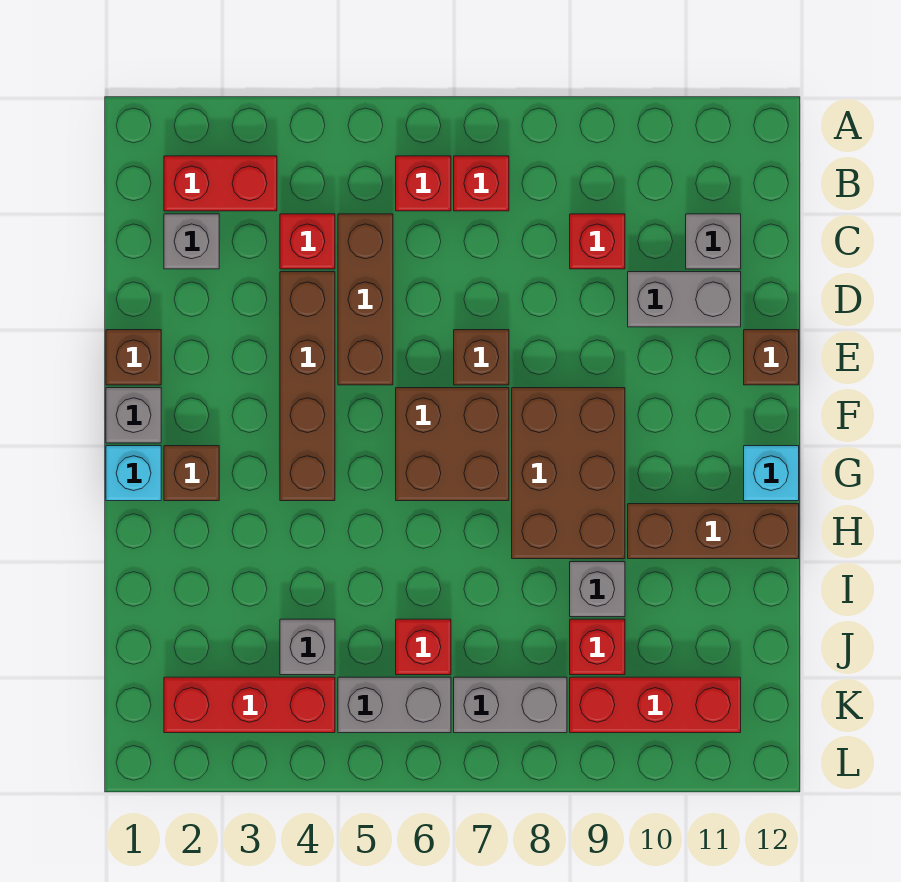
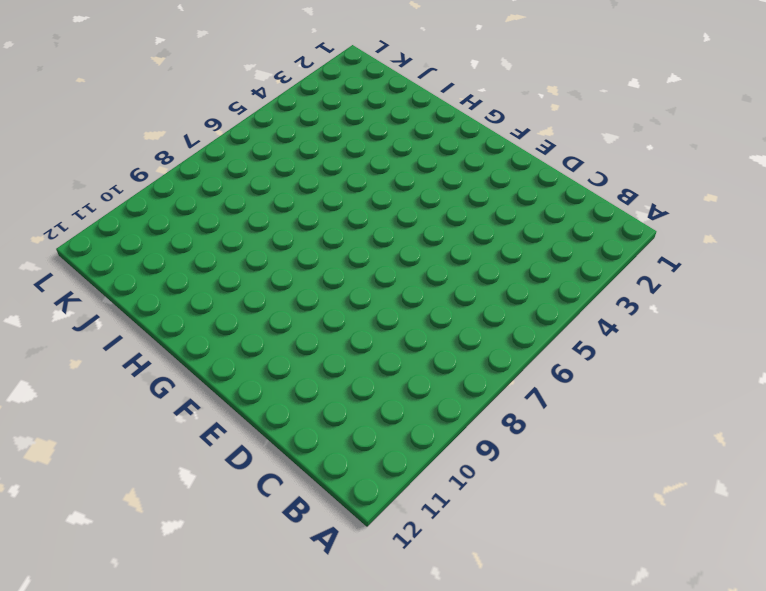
none -> red brick B2:B3 level 1
none -> red brick B6 level 1
none -> red brick B7 level 1

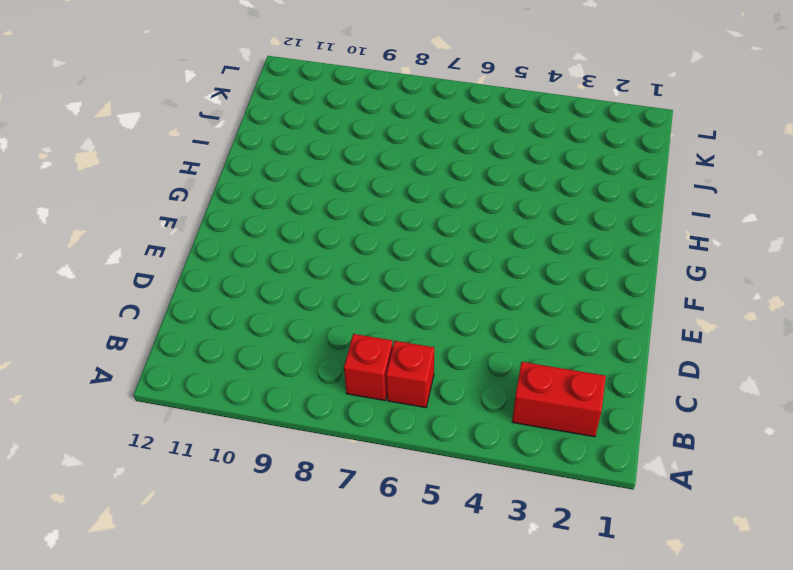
none -> grey brick C2 level 1
none -> red brick C4 level 1
none -> brown brick C5:E5 level 1

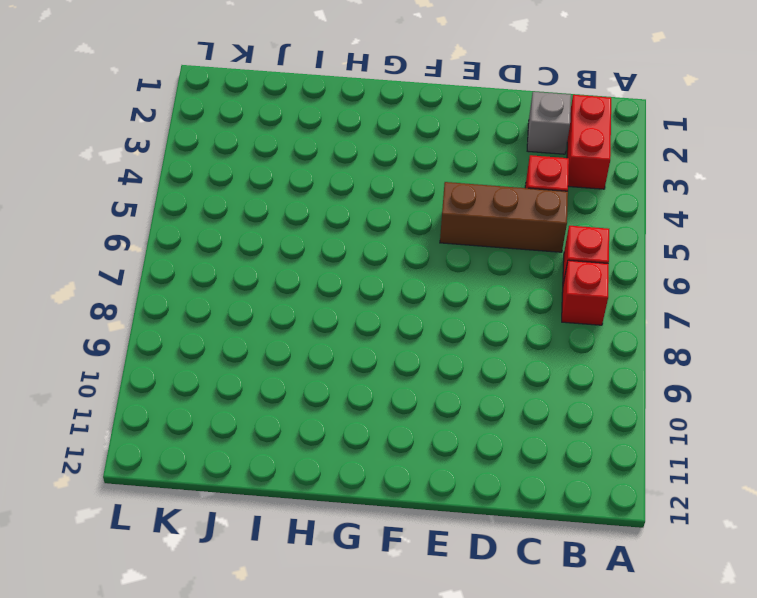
none -> red brick C9 level 1
none -> grey brick C11 level 1
none -> brown brick D4:G4 level 1

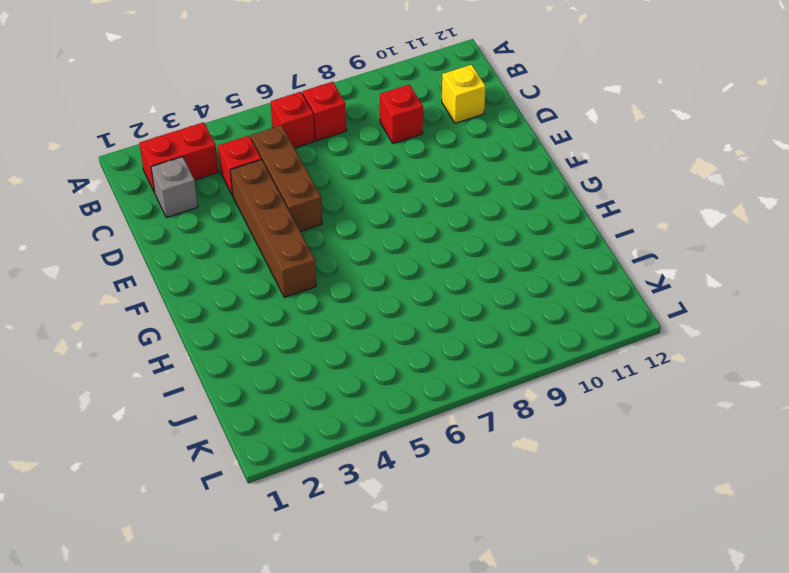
yellow brick C11 level 1 -> grey brick C11 level 1
none -> grey brick D10:D11 level 1
none -> brown brick E1 level 1
none -> brown brick E7 level 1

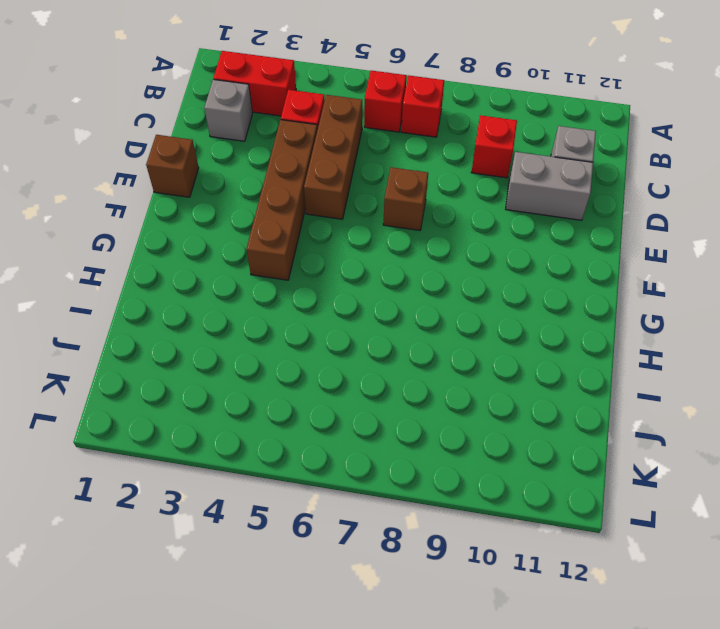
none -> brown brick E12 level 1
none -> grey brick F1 level 1
none -> brown brick F6:G7 level 1

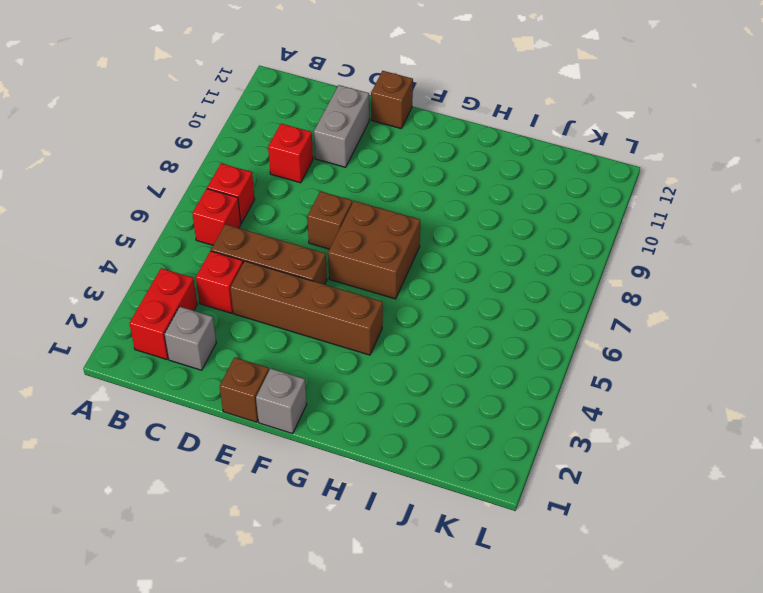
none -> grey brick C11 level 1
none -> brown brick F8:H9 level 1
none -> cyan brick G1 level 1

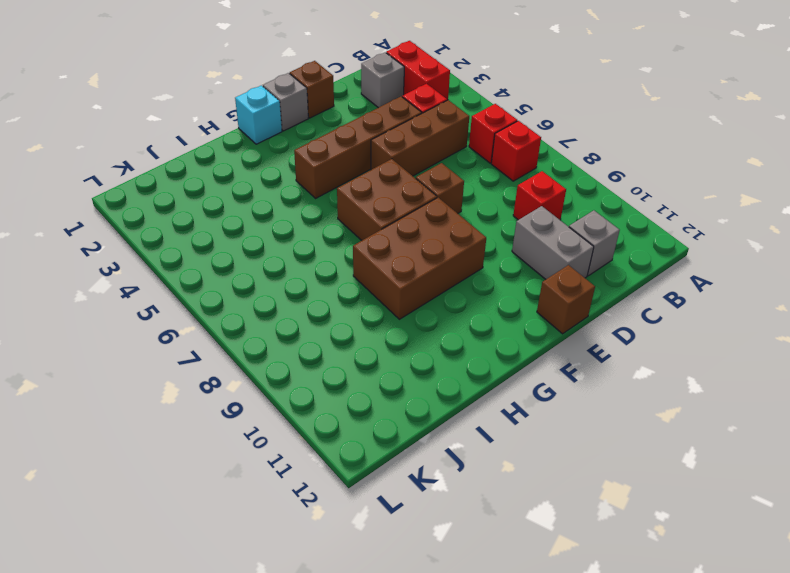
none -> brown brick G2 level 1
none -> cyan brick G12 level 1
none -> brown brick H10:H12 level 1

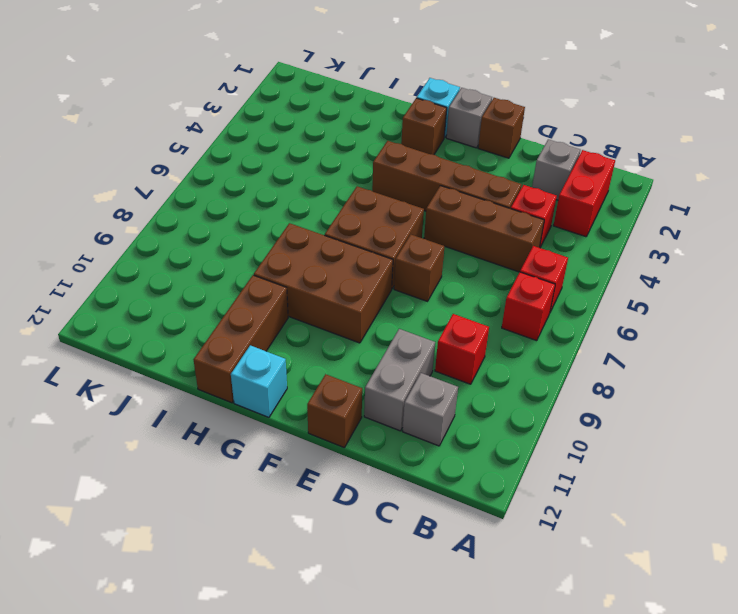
none -> grey brick I9 level 1
none -> grey brick J4 level 1
none -> red brick J6 level 1

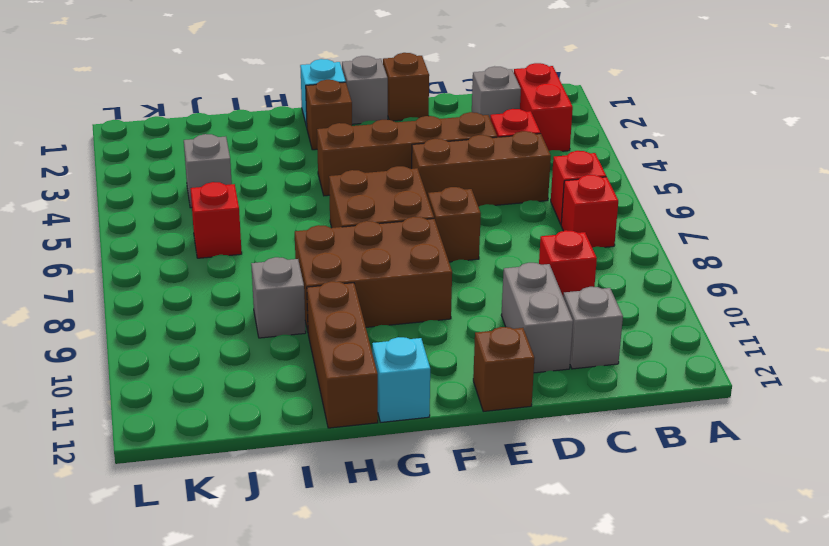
none -> red brick J9 level 1
none -> red brick K2:K4 level 1
none -> grey brick K5:K6 level 1

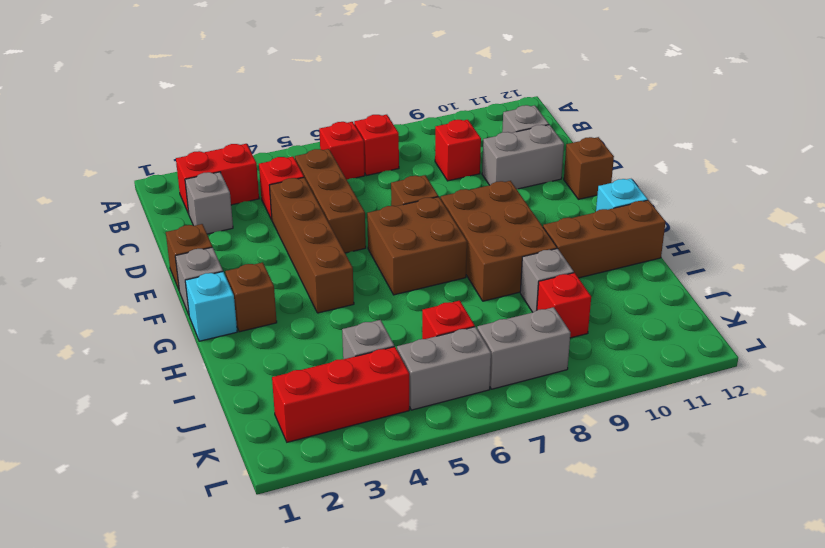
none -> red brick K9:K11 level 1

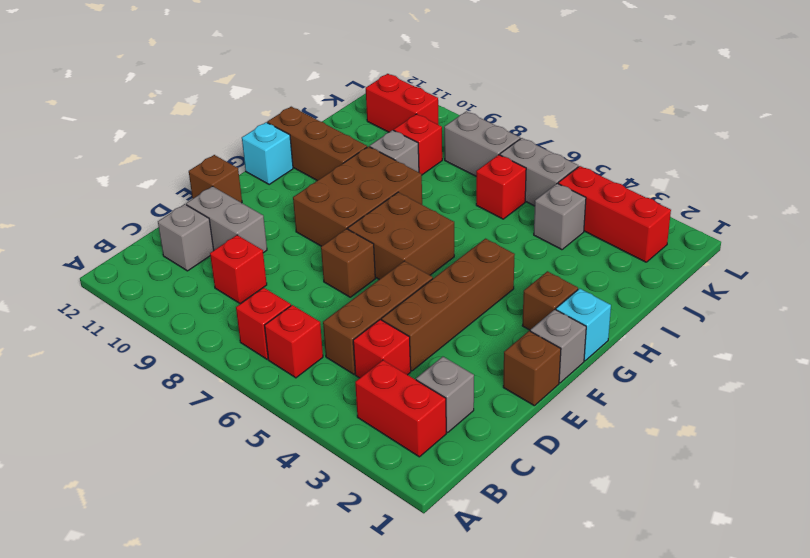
red brick K10:K11 level 1 -> red brick K9:K11 level 1

